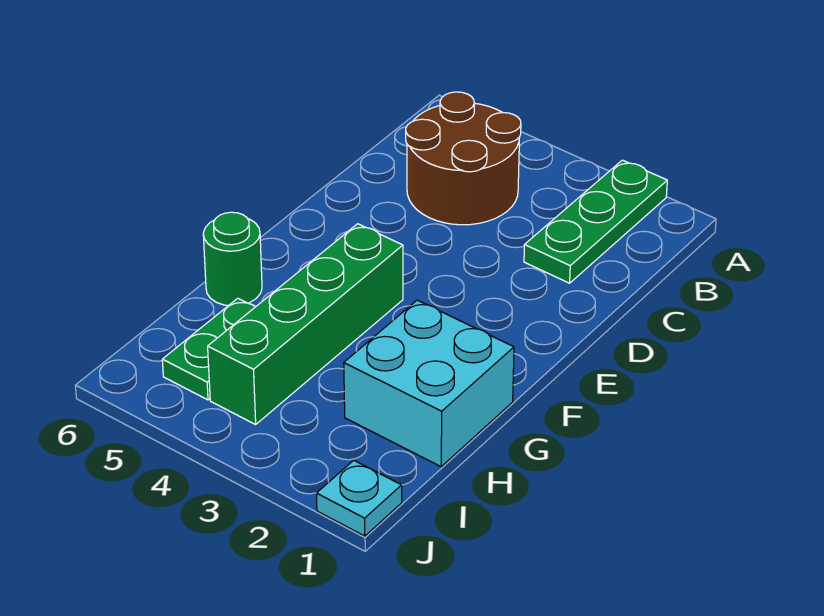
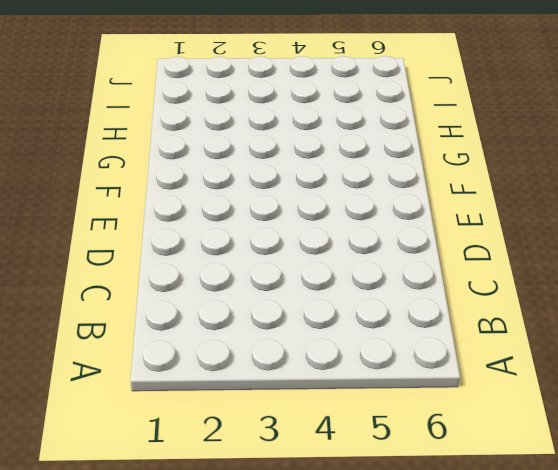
none -> green plate A2:C2 level 1
none -> brown round brick B4:C5 level 1

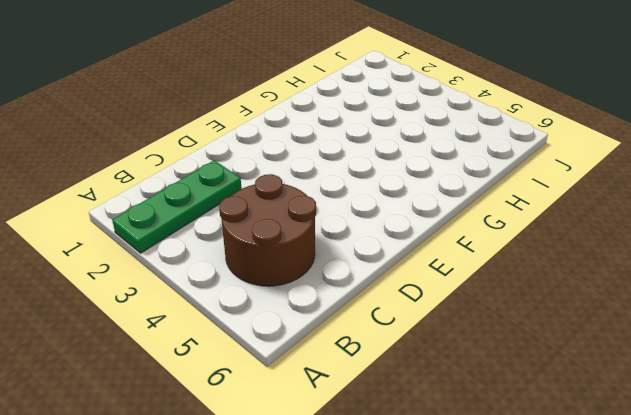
none -> green brick F4:I4 level 1
none -> cyan brick G1:H2 level 1

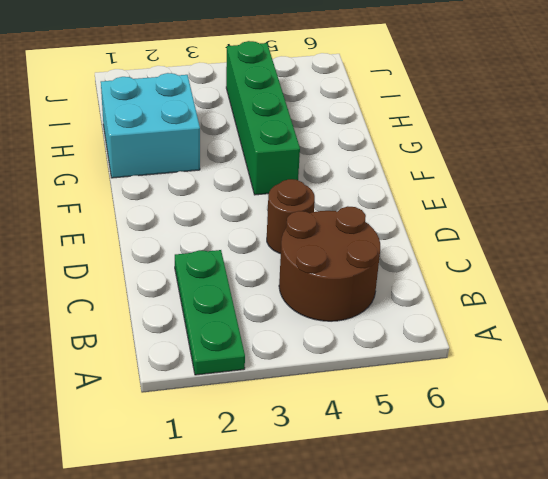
brown round brick D4 level 1 -> none
none -> green round brick G6 level 1
none -> green plate H5:I5 level 1

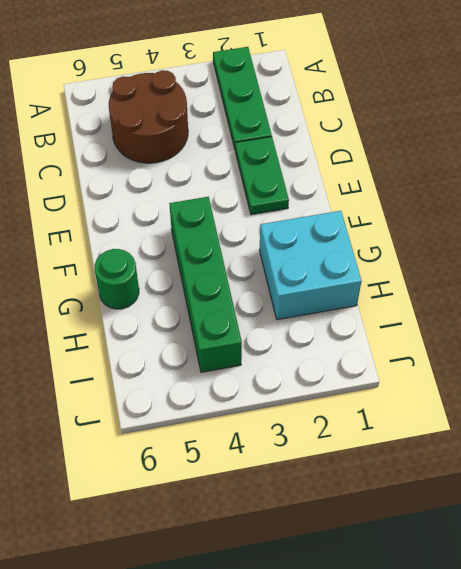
green plate D2:E2 level 1 -> green plate H5:I5 level 1
none -> cyan plate J1 level 1

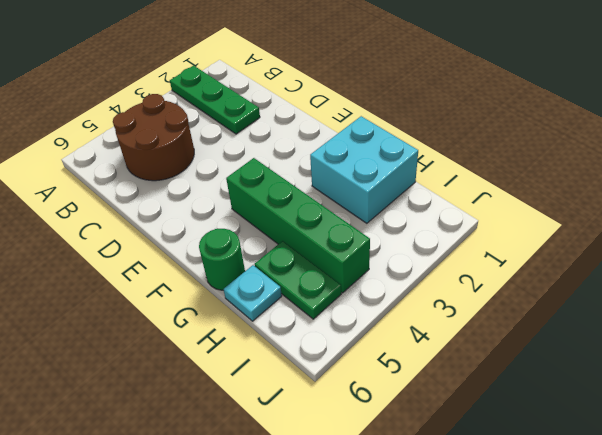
cyan plate H6 level 1 -> cyan plate J1 level 1

